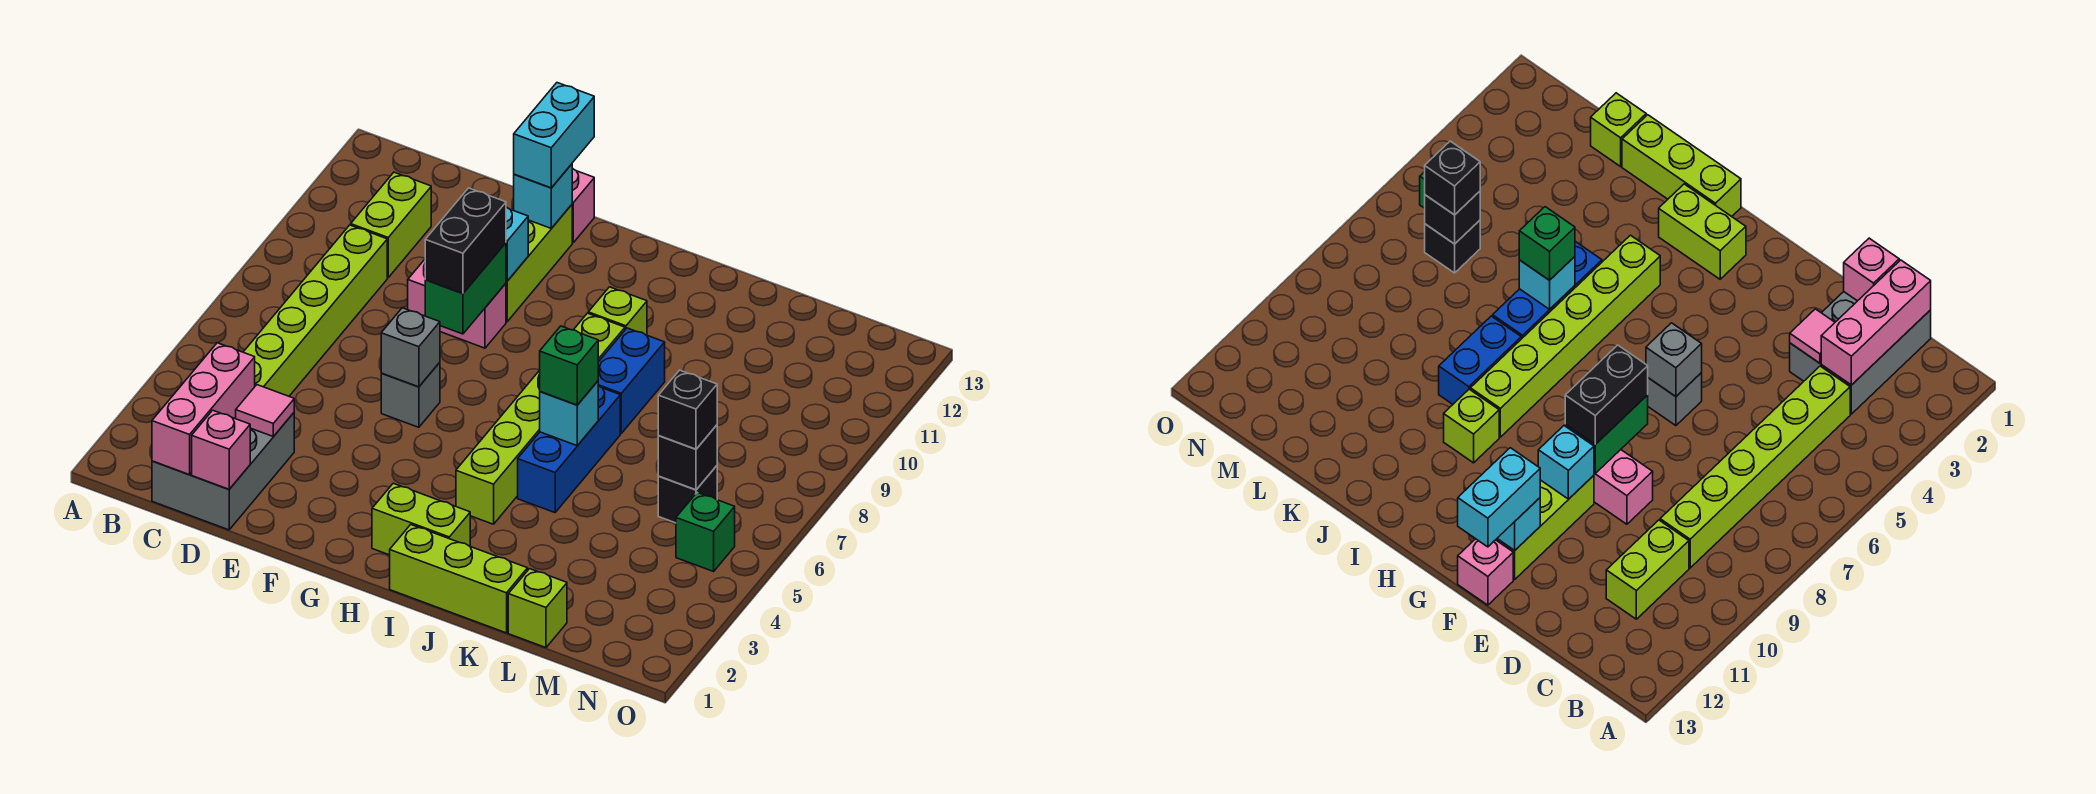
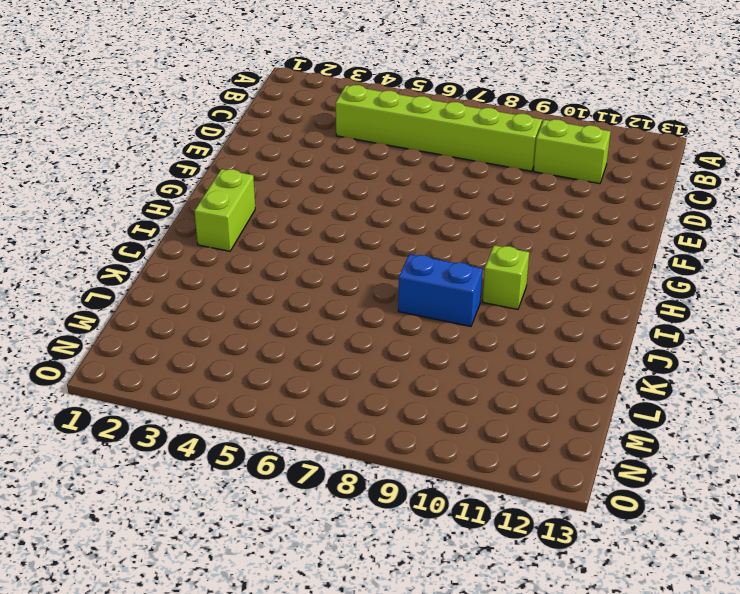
none -> grey brick C1:D3 level 1
none -> pink brick E9:F9 level 1
none -> grey brick F6 level 1

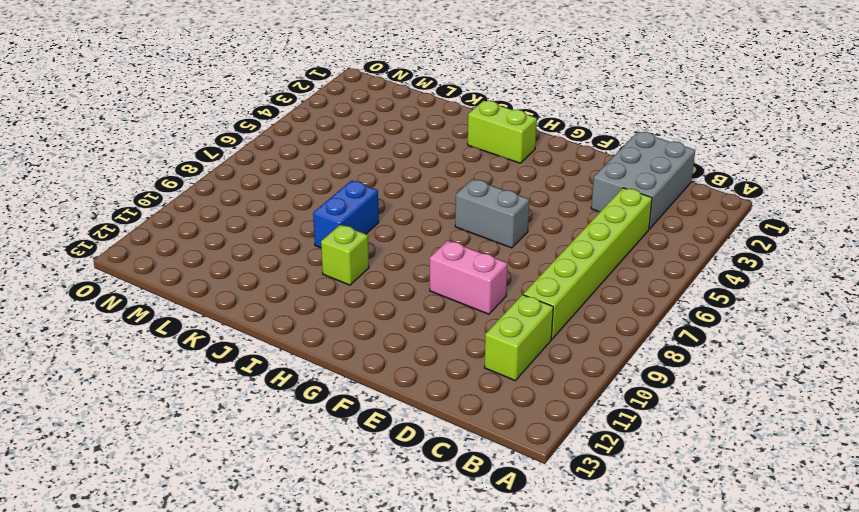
grey brick F6:G6 level 1 -> grey brick F6 level 1
none -> lime brick F10:F12 level 1
none -> pink brick F13 level 1
none -> lime brick I1:K1 level 1

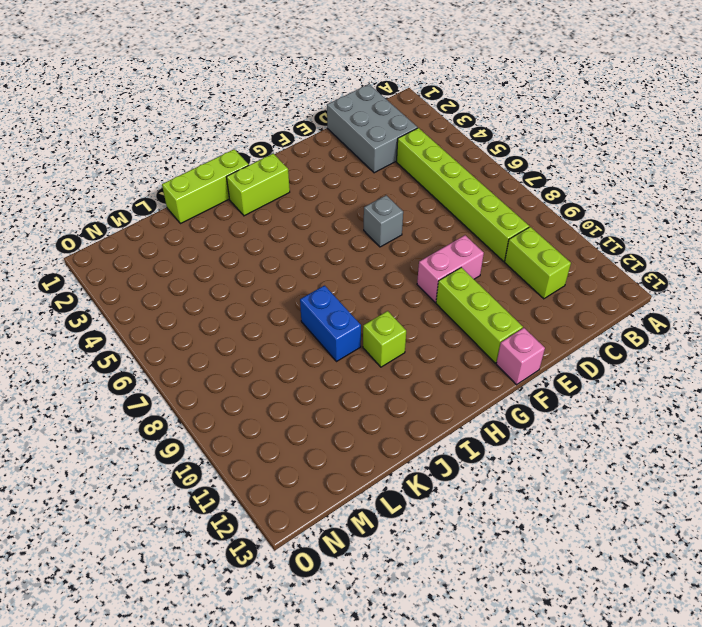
none -> lime brick I4:I9 level 1
none -> blue brick J5:J7 level 1
none -> lime brick L1 level 1

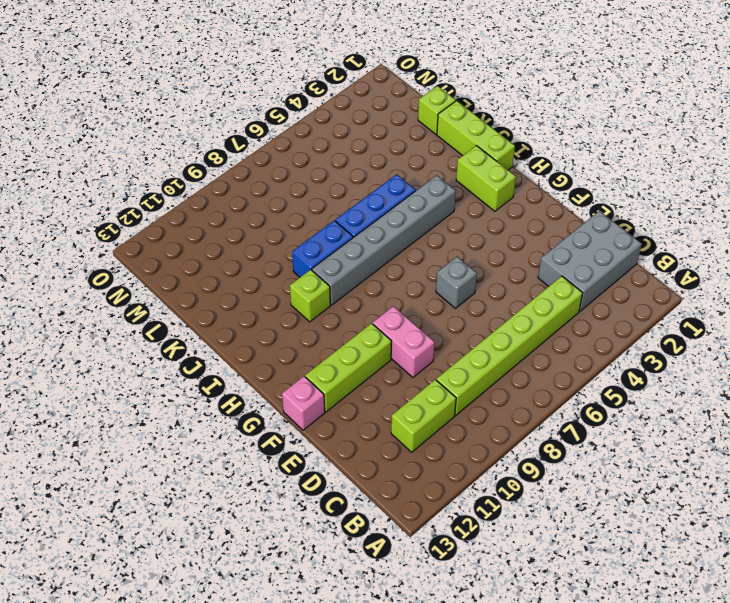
grey brick I4:I9 level 1 -> lime brick I4:I9 level 1
none -> black brick M6 level 1
none -> green brick N5 level 1
none -> pink brick C1:C3 level 2

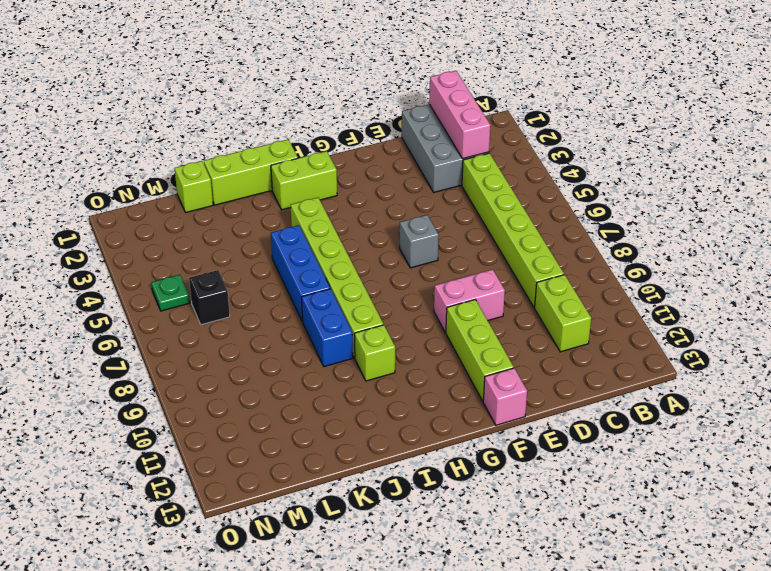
green plate N5 level 1 -> green brick N5 level 1
none -> pink brick D1 level 2
none -> pink tile D3 level 2
none -> grey brick F6 level 2

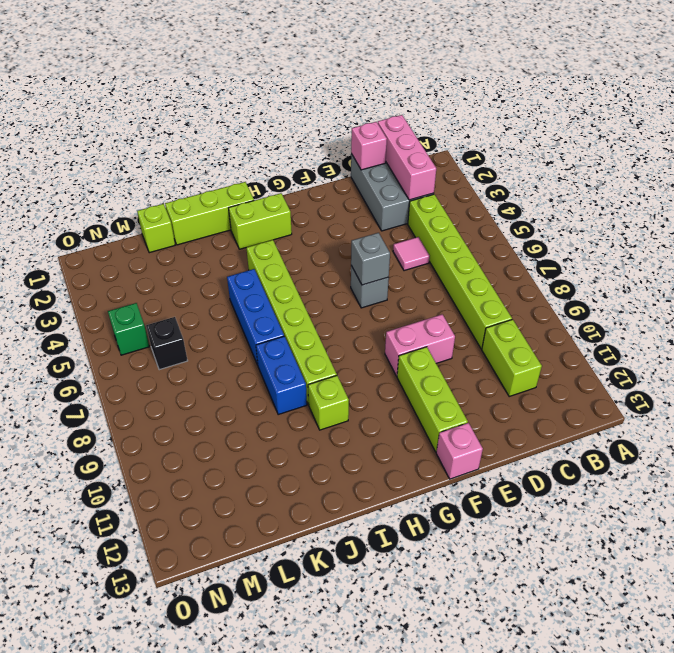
pink tile D5 level 1 -> pink tile D3 level 2
none -> green brick F8:F9 level 2
none -> cyan brick F10 level 2
none -> cyan brick F12 level 2

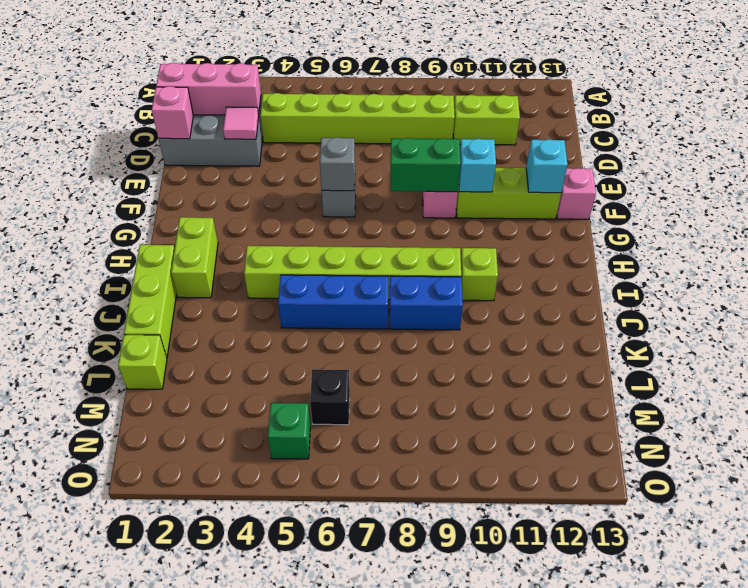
none -> cyan brick J6 level 2
none -> black brick M6 level 2
none -> black brick F8:F9 level 3

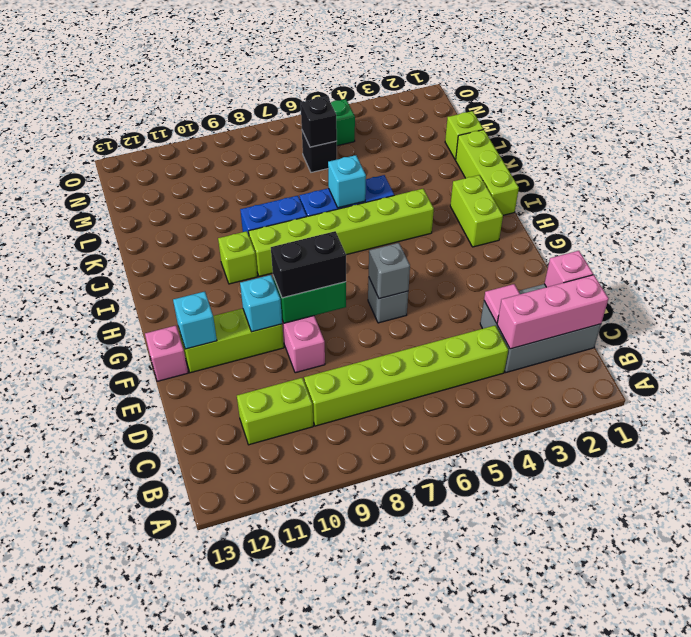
none -> cyan brick F12:F13 level 3
none -> green brick J6 level 3
none -> black brick M6 level 3

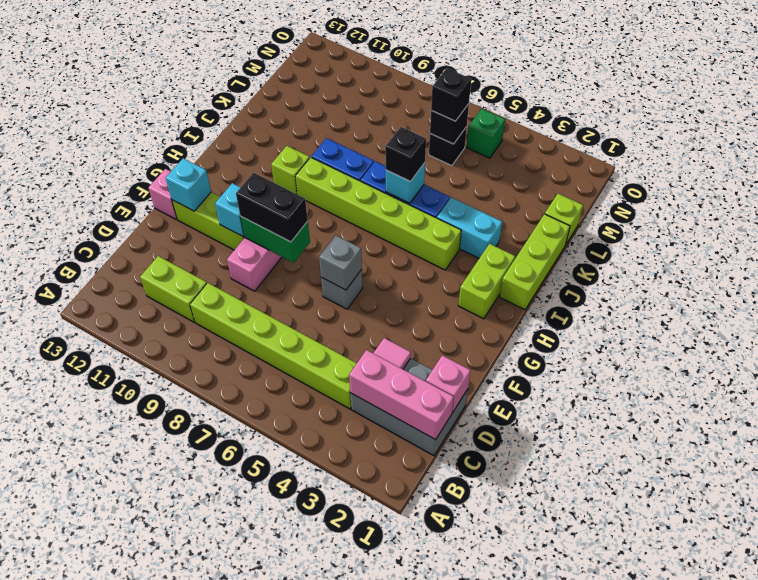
cyan brick J3:J4 level 1 -> cyan brick F12:F13 level 3
black brick J6 level 3 -> green brick J6 level 3

